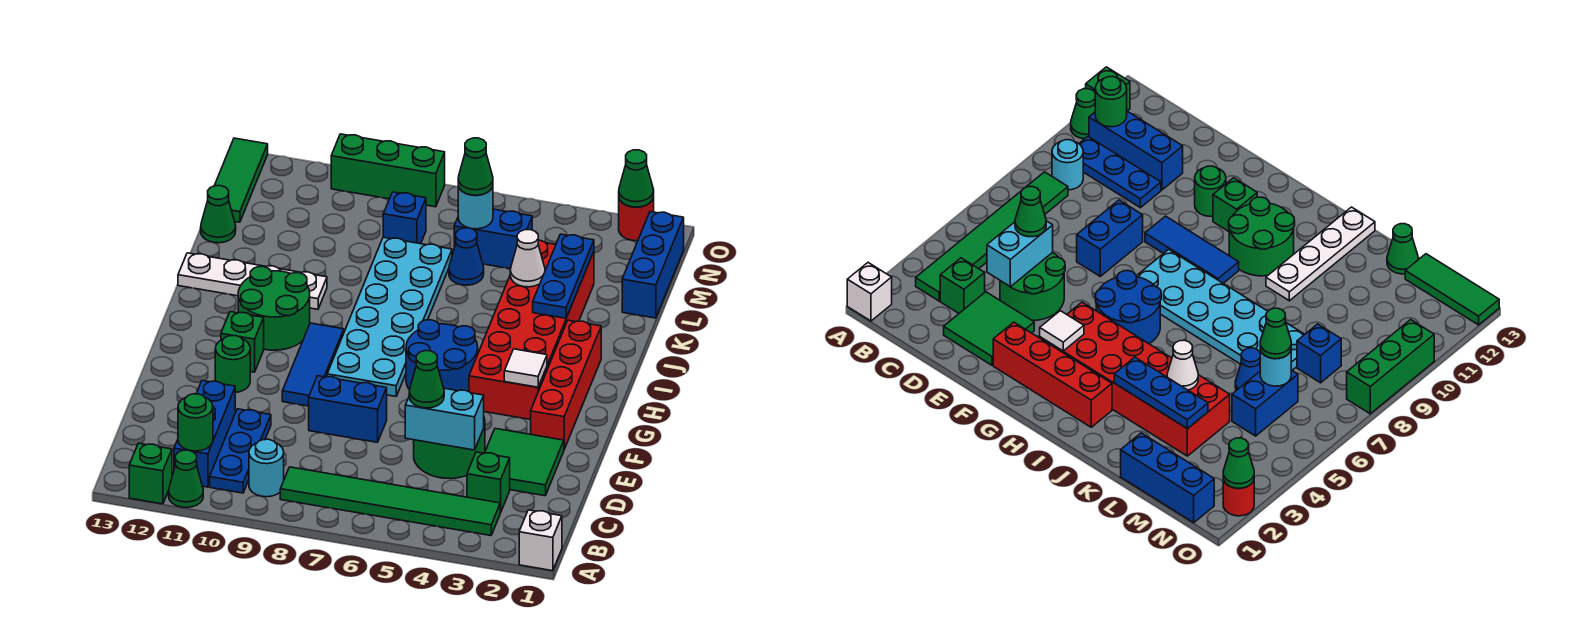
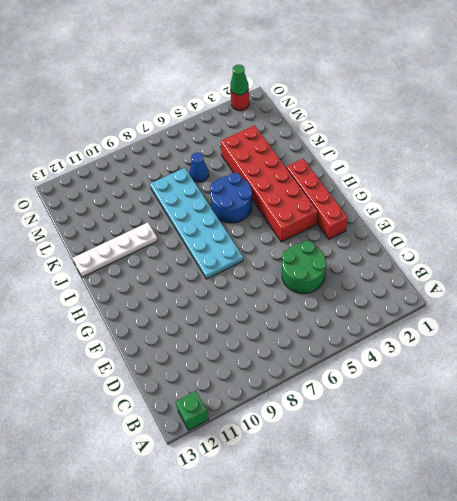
blue round brick I5:J6 level 1 -> blue round brick G5:H6 level 1
none -> white brick A1 level 1
none -> green cone A11 level 1
none -> green tile B3:B8 level 1
none -> cyan round brick B9 level 1

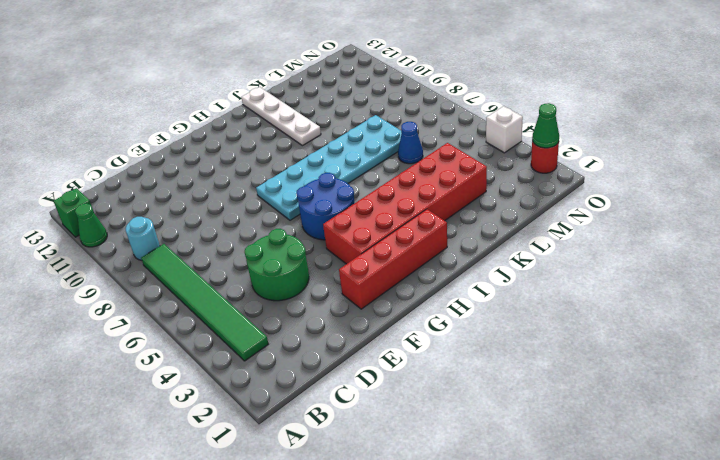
white brick O4 level 1 -> white brick A1 level 1
none -> blue plate B10:D10 level 1
none -> blue brick B11:D11 level 1
none -> green brick C3 level 1
none -> green tile D2:E3 level 1

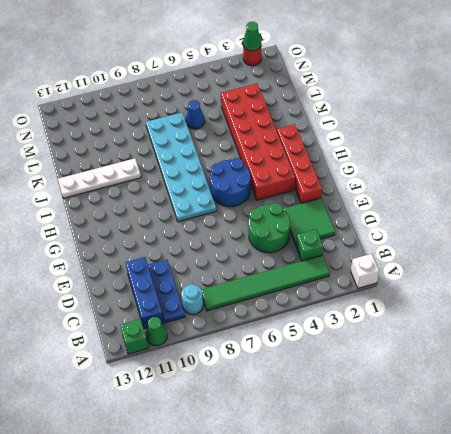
none -> blue brick E7:E8 level 1
none -> blue tile F9:H9 level 1
none -> green round brick F11 level 1
none -> green brick G11 level 1

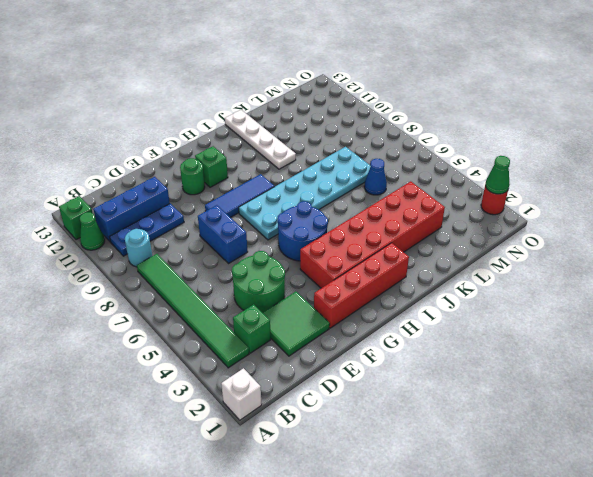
none -> green round brick H10:I11 level 1
none -> blue brick L1:N1 level 1
none -> green cone L13 level 1
none -> blue brick M5:M6 level 1

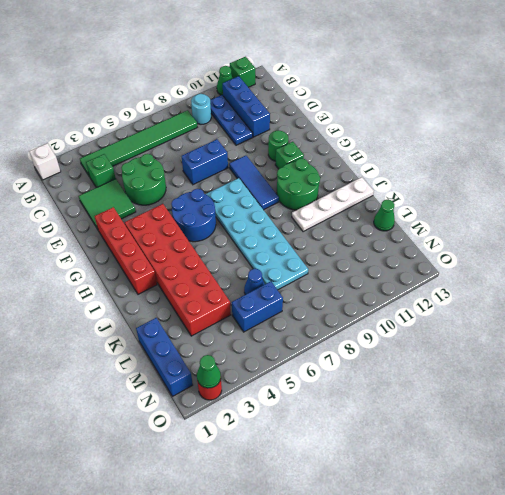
none -> blue brick M8 level 1
none -> green tile M13:O13 level 1
none -> green brick O8:O10 level 1
none -> green round brick B11 level 2

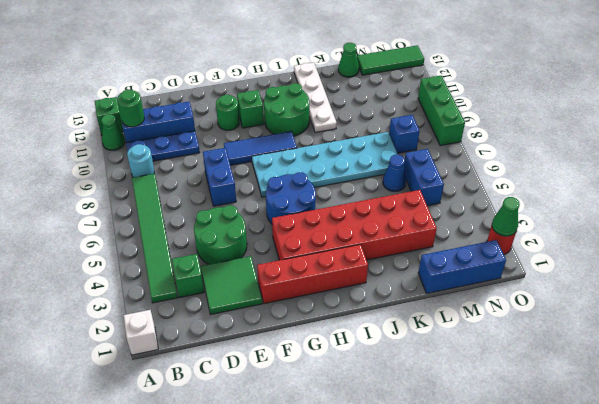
none -> cyan brick D4:D5 level 2
none -> white tile G3 level 2
none -> blue plate J3:L3 level 2
none -> white cone K4 level 2

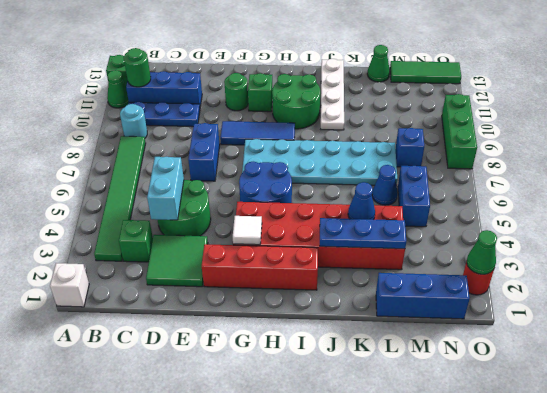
blue cone K4 level 2 -> white cone K4 level 2
none -> cyan round brick M6 level 2
none -> green cone D5 level 3
none -> green cone M6 level 3

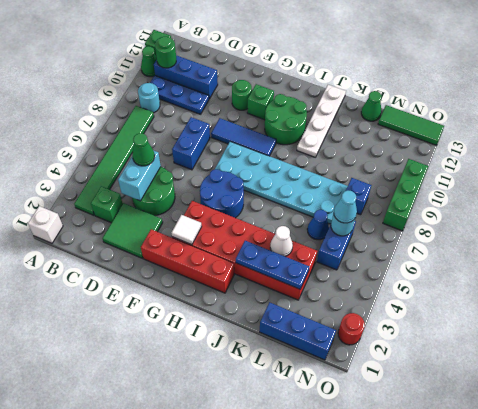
cyan cone M6 level 3 -> green cone M6 level 3
none -> green cone O2 level 2

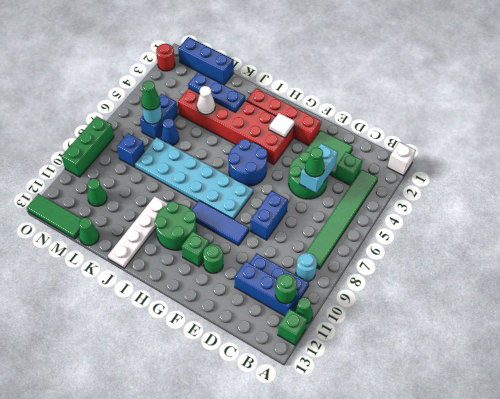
green cone M11 level 1 -> green cone O2 level 2

